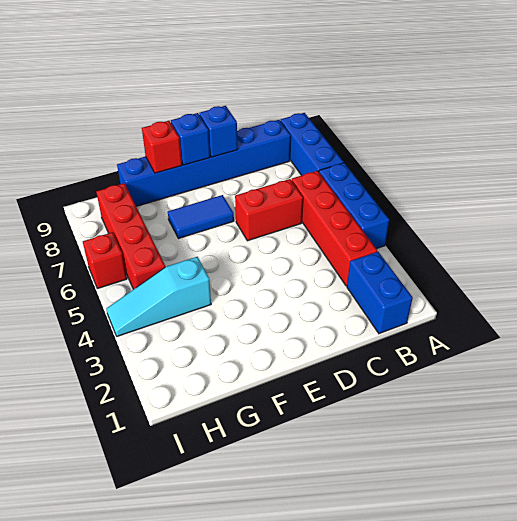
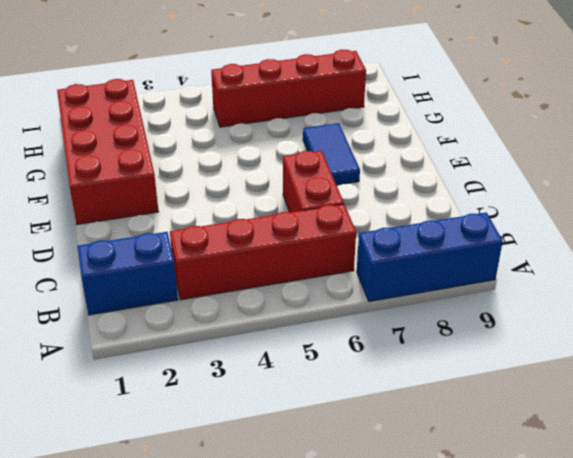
red brick E1:H2 level 1 -> none
none -> blue brick A4:A6 level 1
none -> blue brick B9:G9 level 1
none -> cyan slope G4:I4 level 1 top G

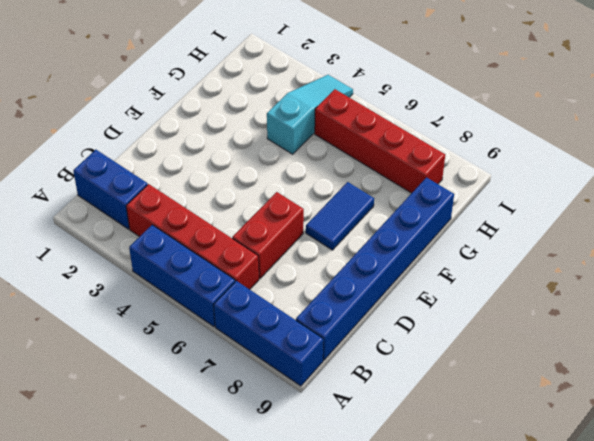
none -> red brick I6 level 1
none -> blue brick D9 level 2
none -> blue brick E9 level 2

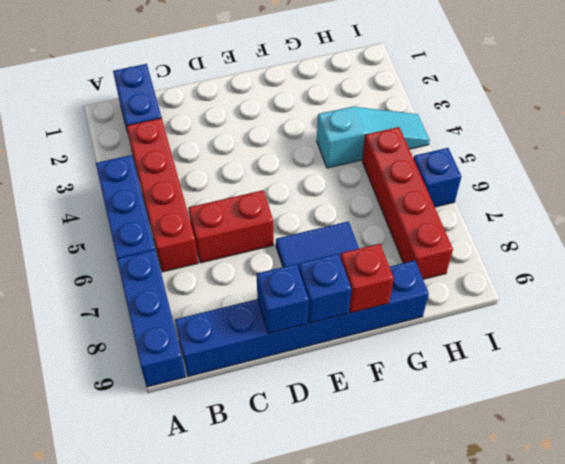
blue brick I6 level 1 -> red brick I6 level 1

